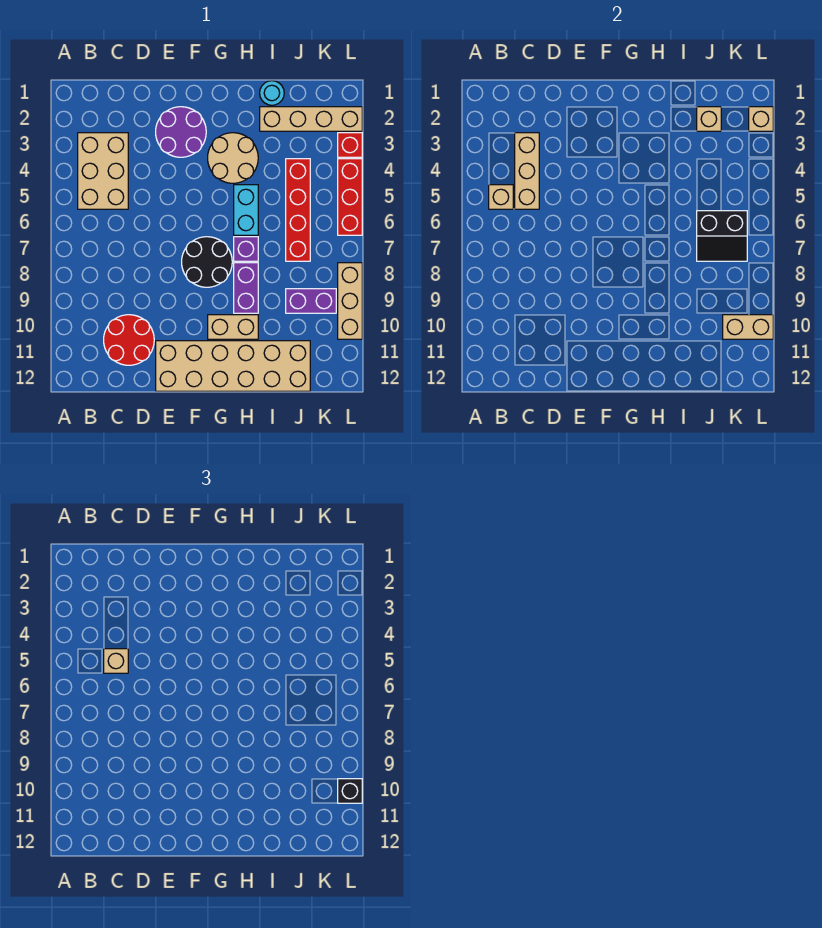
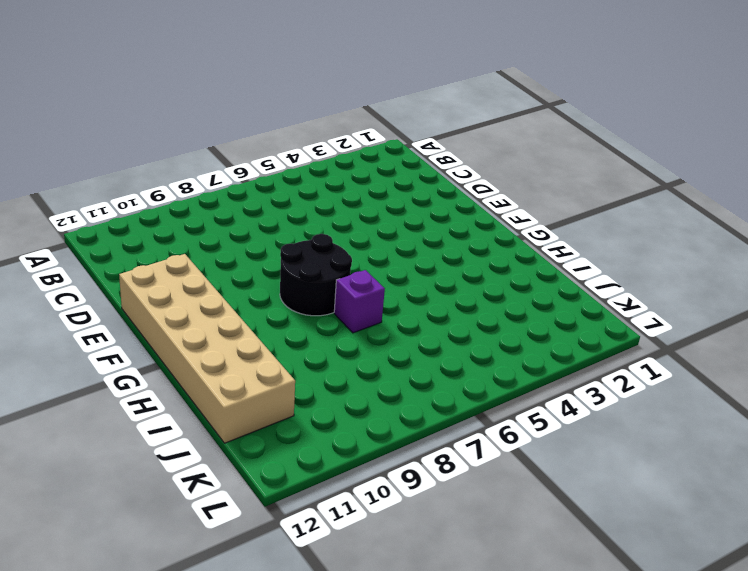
none -> tan brick B3:C5 level 1
none -> red round brick C10:D11 level 1
none -> purple round brick E2:F3 level 1

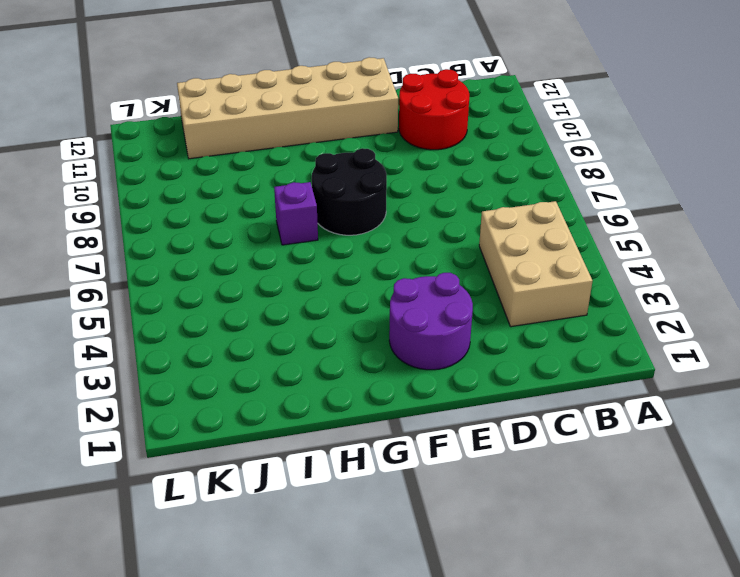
none -> tan round brick G3:H4 level 1
none -> tan brick G10:H10 level 1
none -> cyan brick H5:H6 level 1

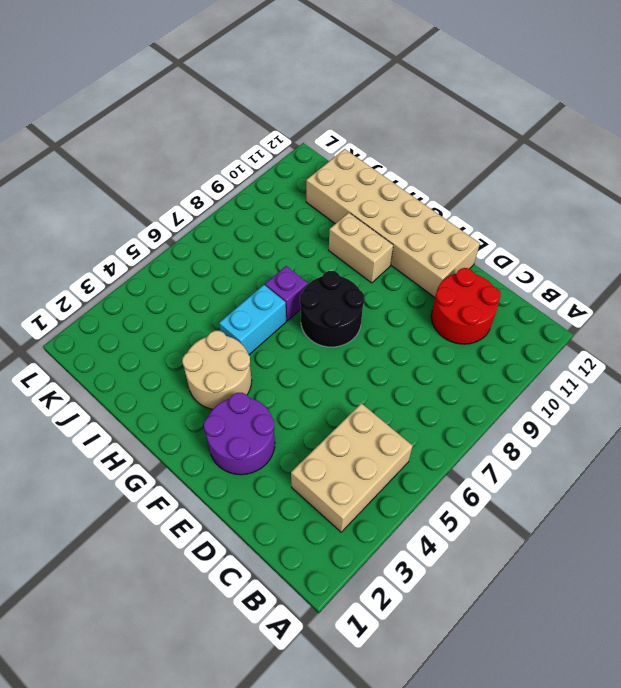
none -> purple brick H8:H9 level 1
none -> cyan round brick I1 level 1
none -> tan brick I2:L2 level 1

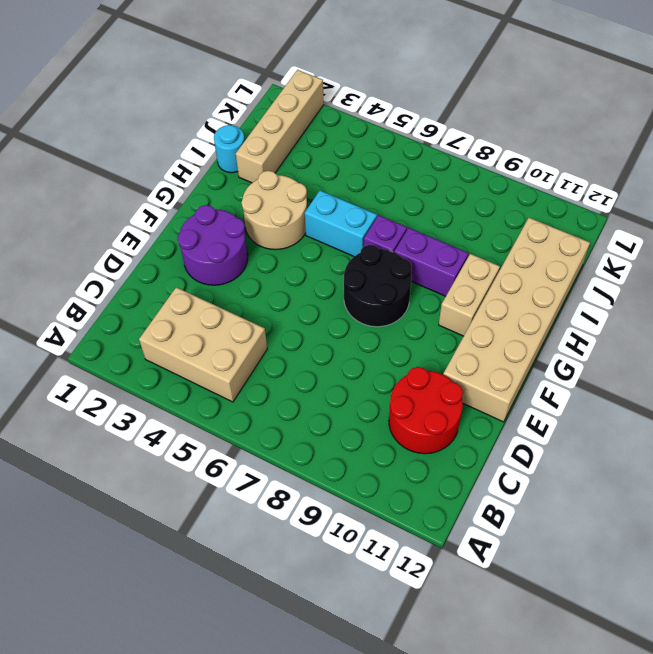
none -> red brick J4:J7 level 1
none -> purple brick J9:K9 level 1
none -> red brick L3 level 1

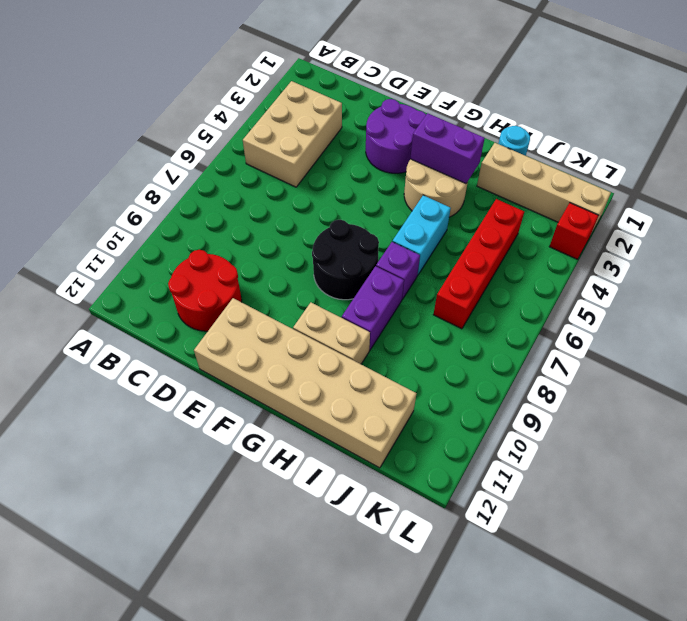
purple brick G3:H3 level 2 -> purple brick J9:K9 level 1
none -> red brick L4:L6 level 1
none -> tan brick L8:L10 level 1
none -> tan brick B5 level 2

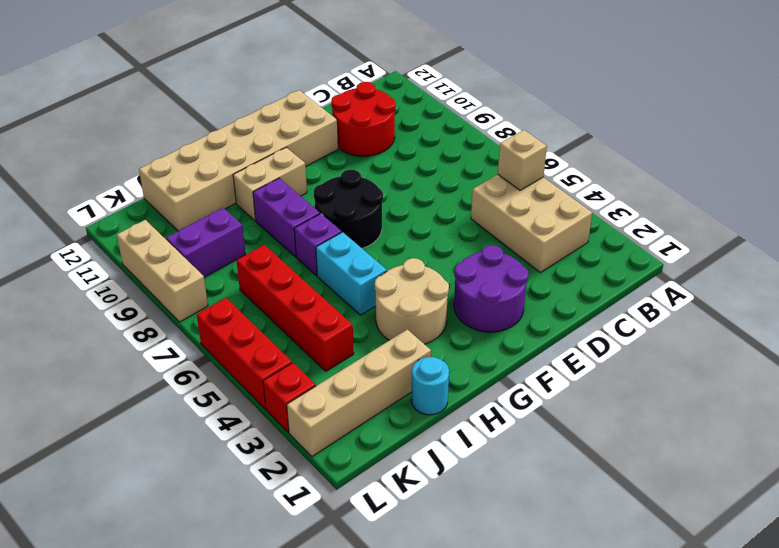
none -> tan brick C3:C5 level 2
none -> tan brick J2 level 2
none -> black slope J6:K7 level 2 top 6

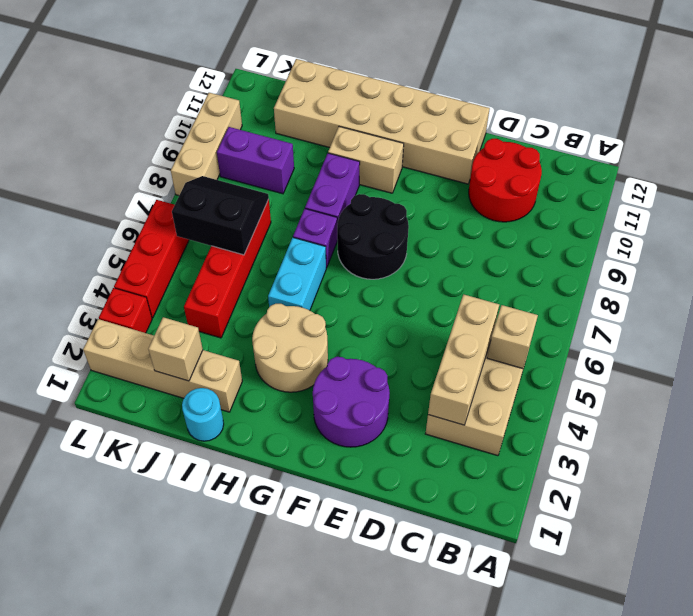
none -> tan brick K10:L10 level 2
none -> tan brick L2 level 2
none -> tan brick C5 level 3

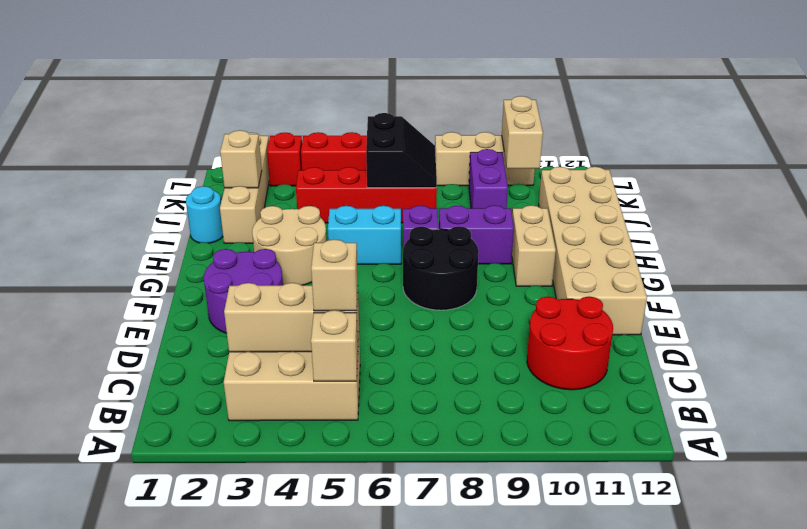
none -> tan brick L2 level 2
none -> black brick L10 level 3

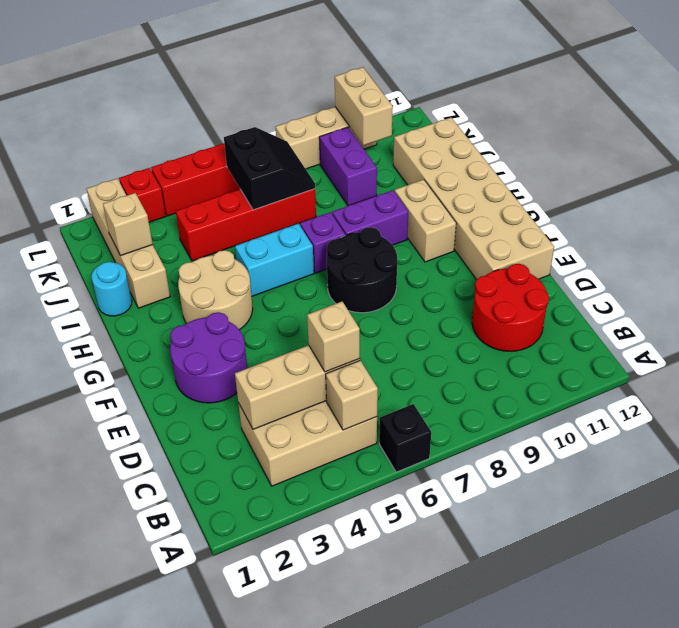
black brick A6 level 1 -> black brick L10 level 3
none -> tan brick L2 level 2

